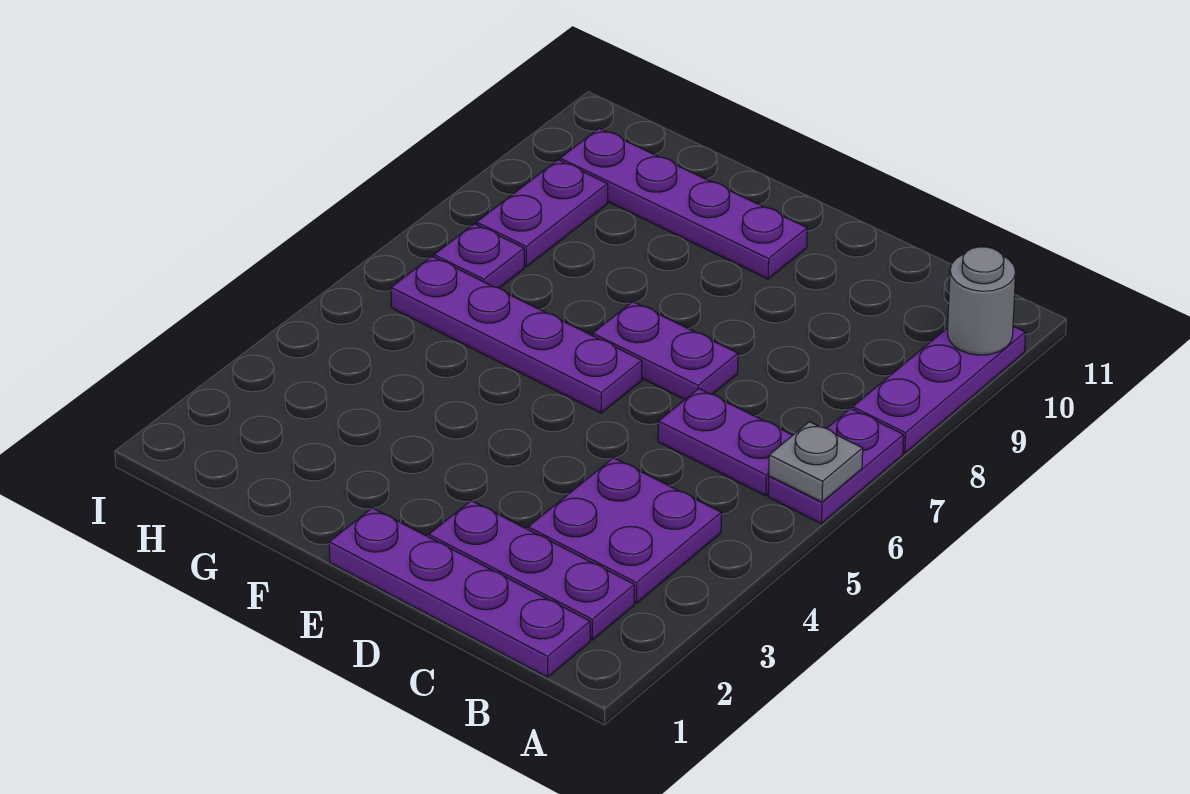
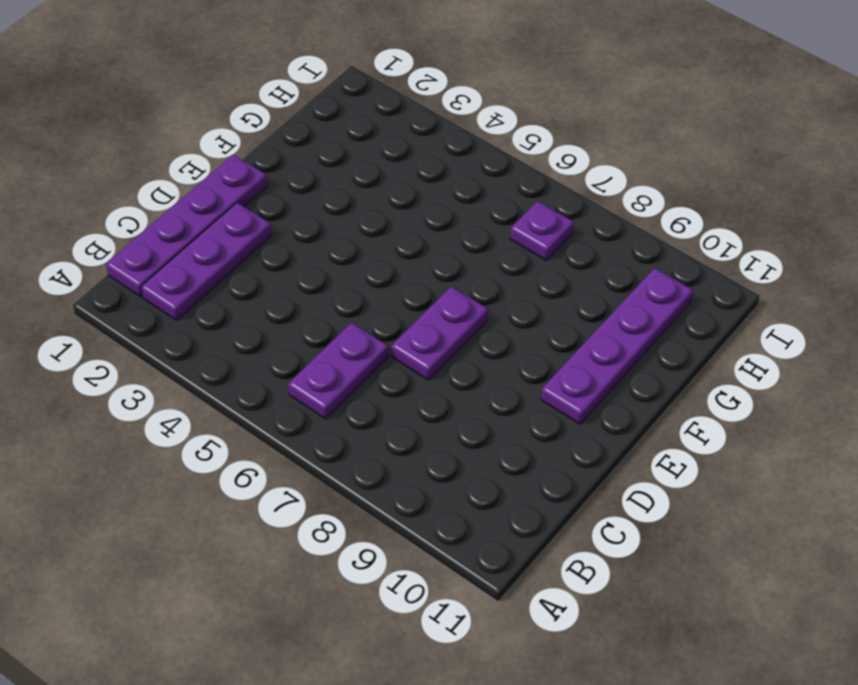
none -> purple plate A6:A7 level 1
none -> purple plate A8:A10 level 1
none -> purple plate B3:C4 level 1

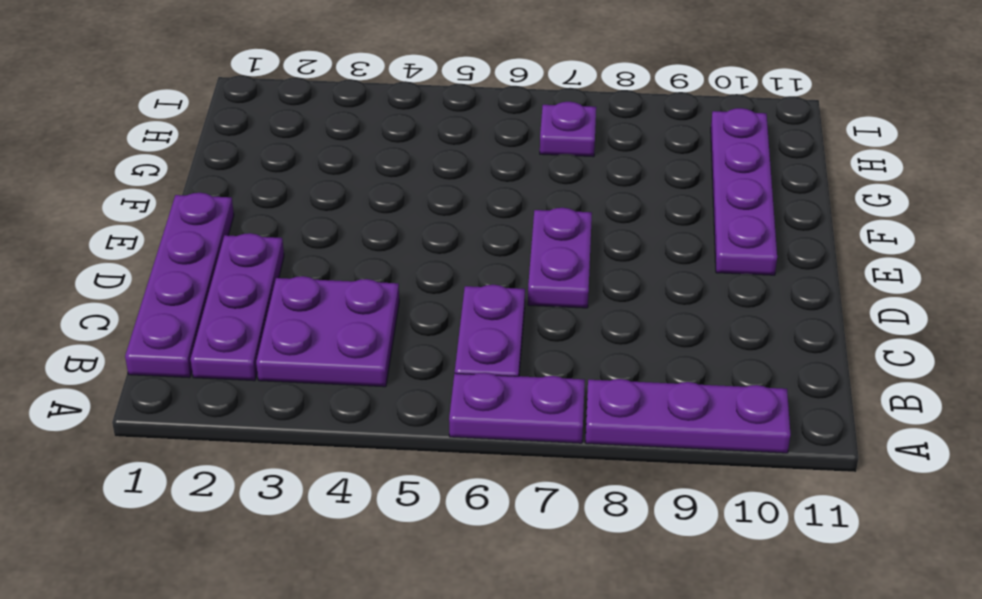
none -> purple plate E6:H6 level 1
none -> purple plate H8:H9 level 1
none -> grey plate A6 level 2

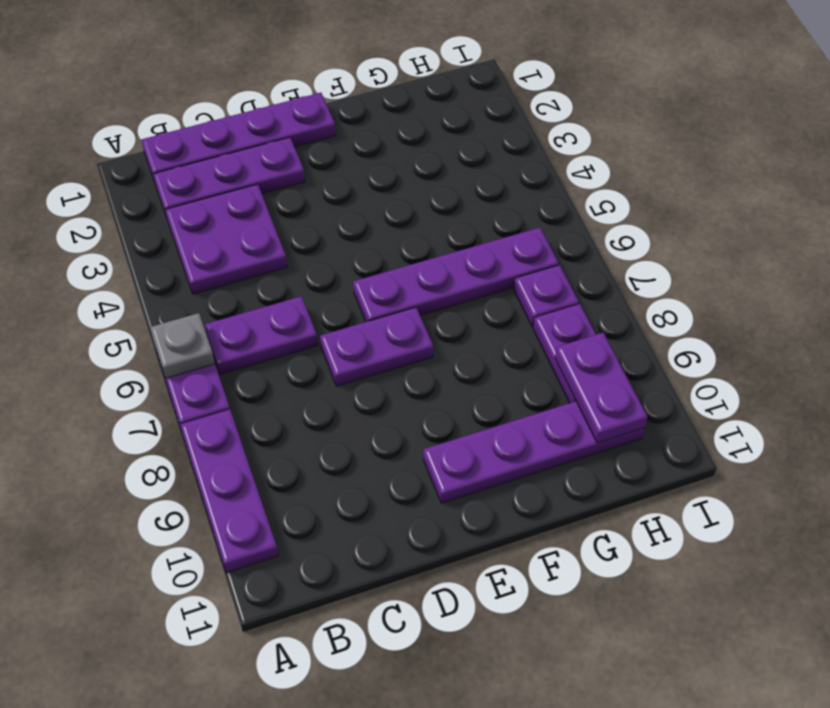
purple plate H9:H10 level 2 -> none
none -> grey round brick A10 level 2

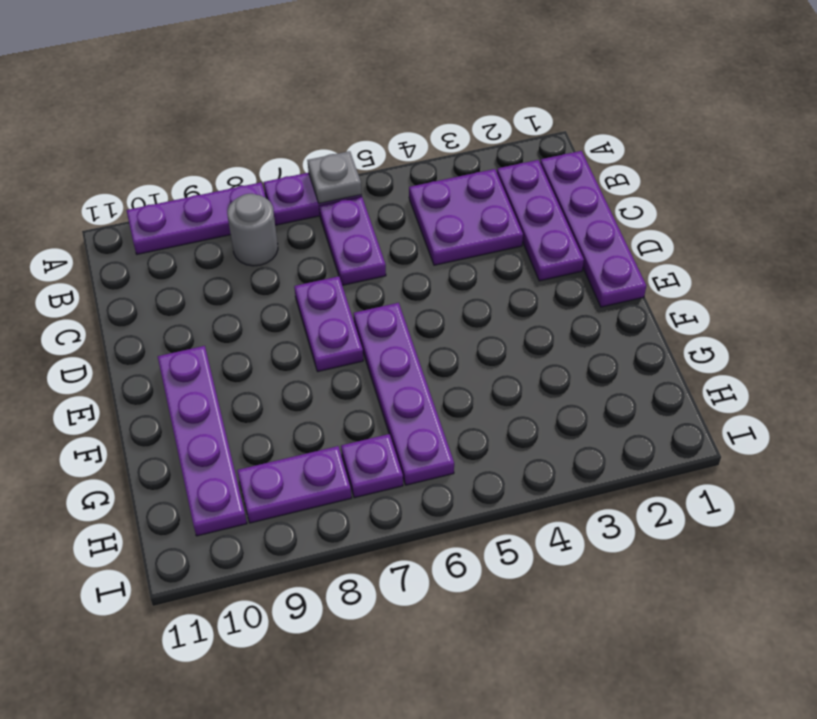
grey round brick B8 level 1 -> grey round brick A10 level 2

